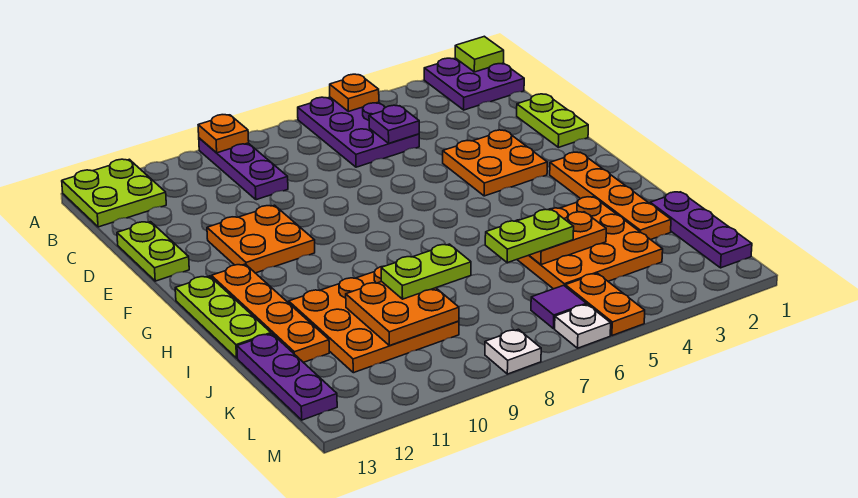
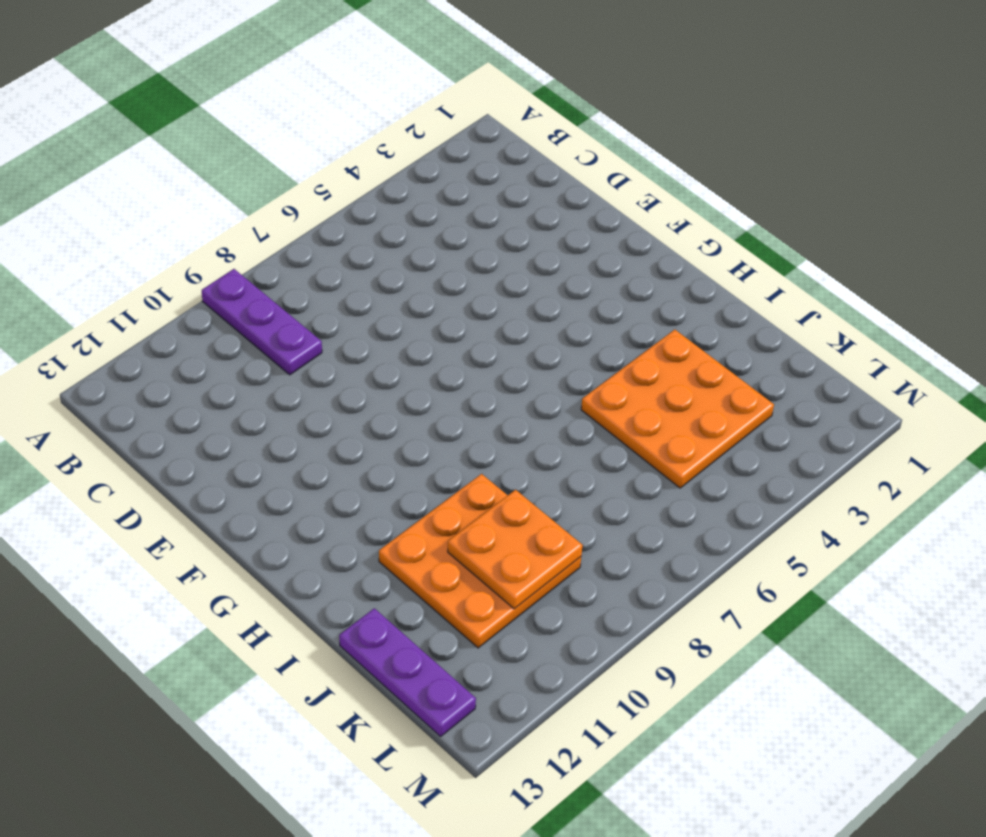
none -> purple plate A1:B2 level 1
none -> purple plate A5:C6 level 1
none -> lime plate A12:B13 level 1

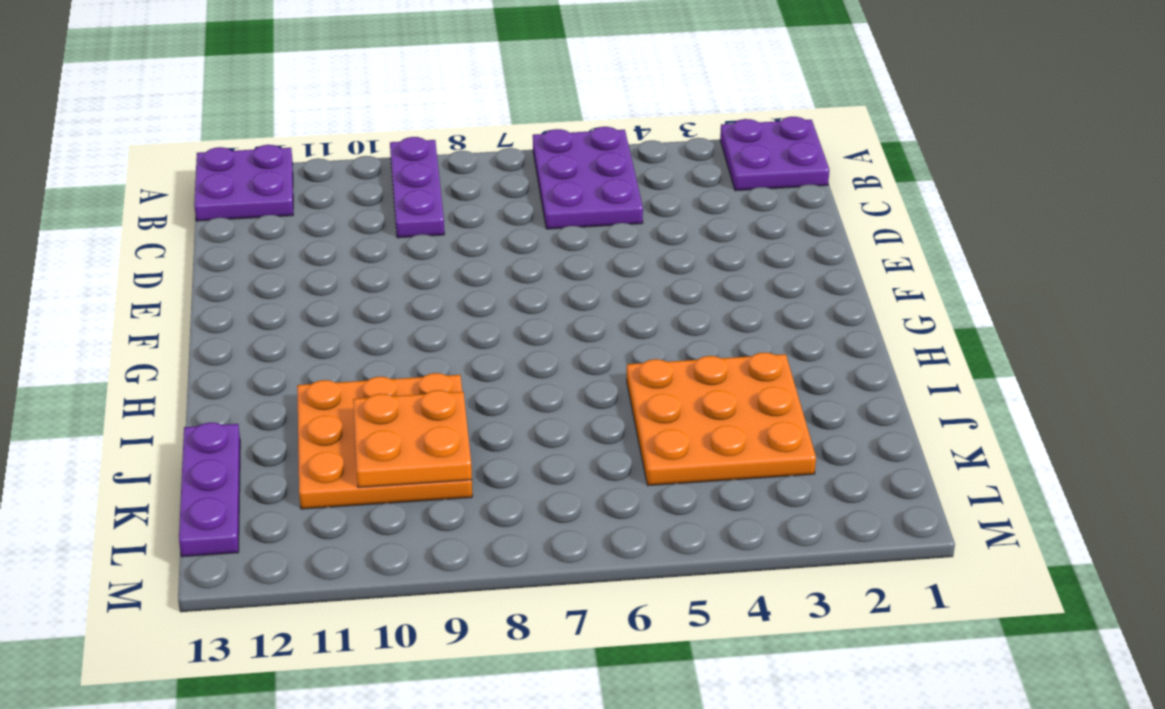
purple plate A12:B13 level 1 -> lime plate A12:B13 level 1
none -> lime plate D1:E1 level 1
none -> lime plate D13:E13 level 1
none -> orange plate E3:F4 level 1

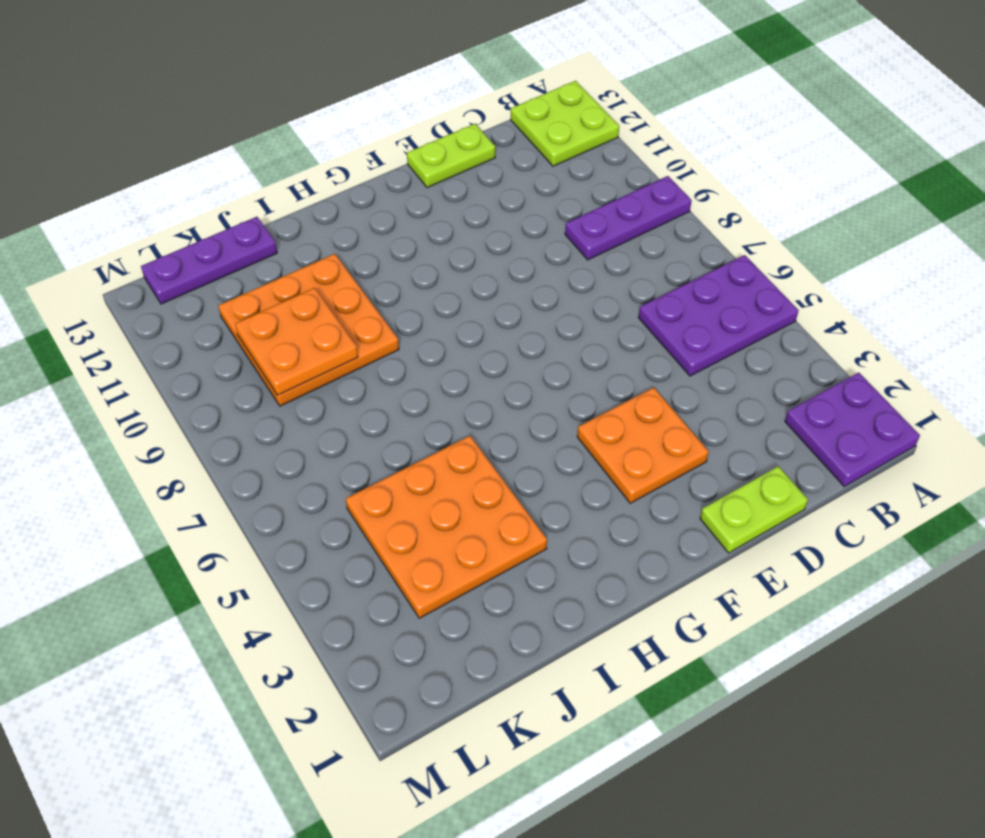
none -> orange plate E10:F11 level 1
none -> orange plate G2:J2 level 1
none -> orange plate G12:J12 level 1

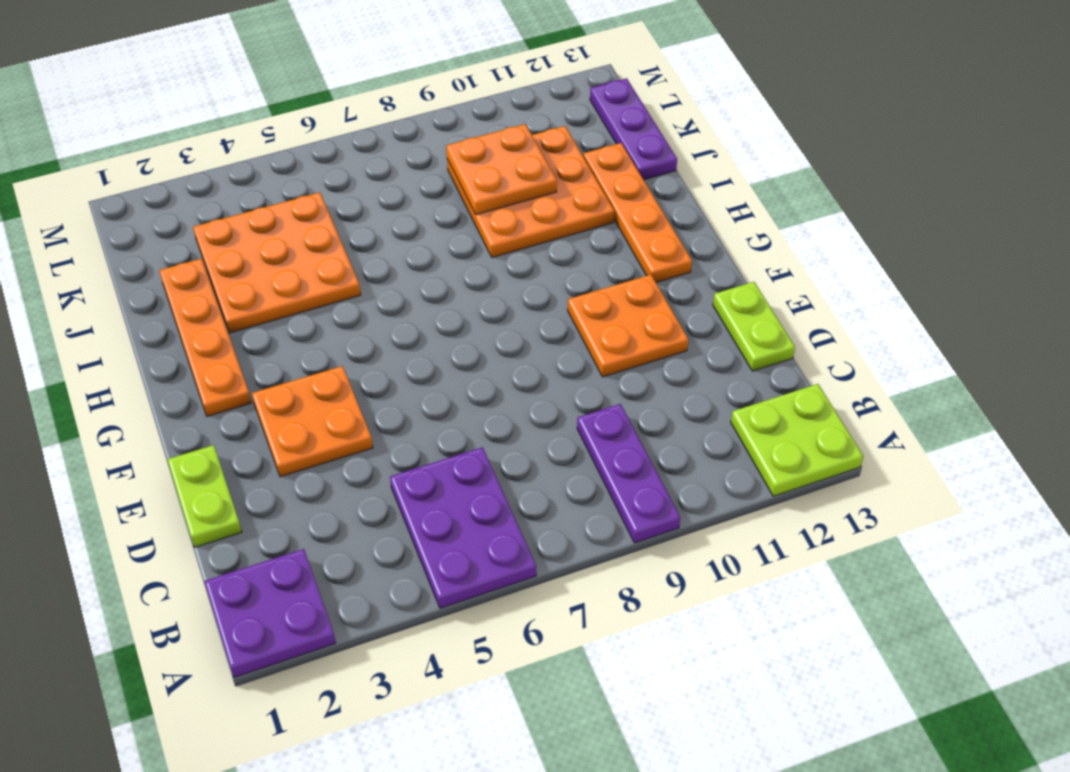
none -> lime plate G13:I13 level 1
none -> purple plate J1:L1 level 1
none -> orange plate L5:M5 level 1

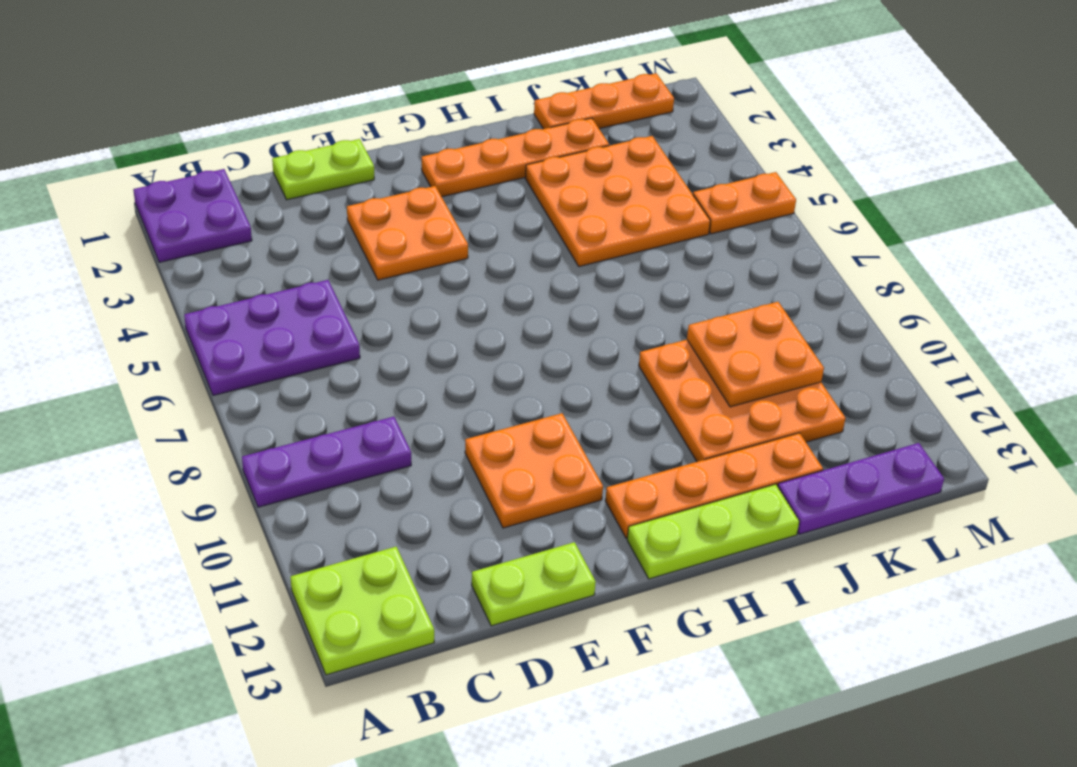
orange plate J1:L1 level 1 -> purple plate J1:L1 level 1
none -> purple tile L6 level 1
none -> white plate M6 level 1
none -> white plate M8 level 1

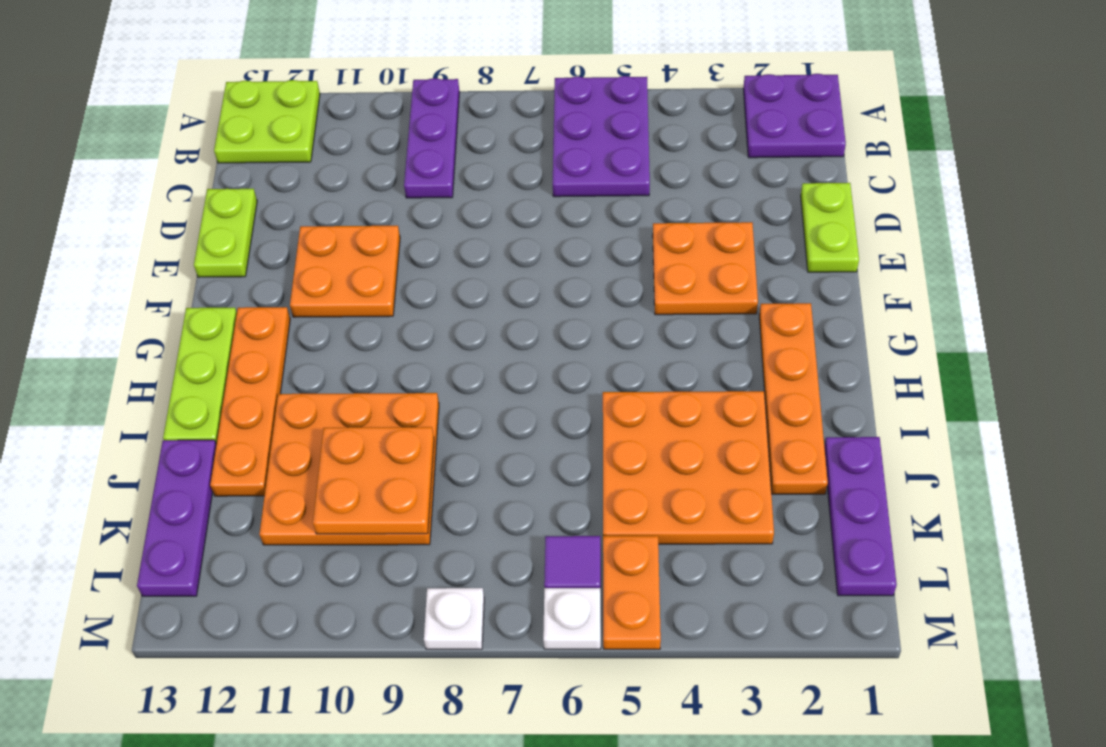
none -> lime tile A1 level 2
none -> orange plate A5 level 2
none -> orange plate A9 level 2

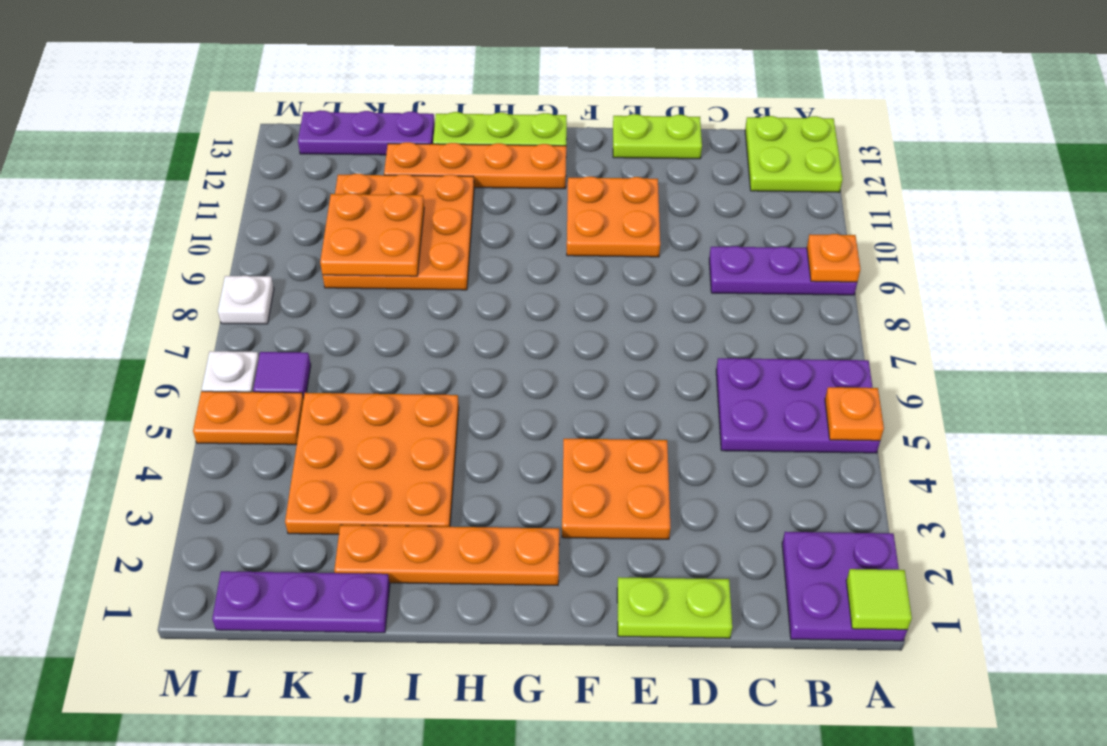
none -> purple plate C5 level 2
none -> orange plate J4:J5 level 2
none -> lime plate J5:J6 level 3

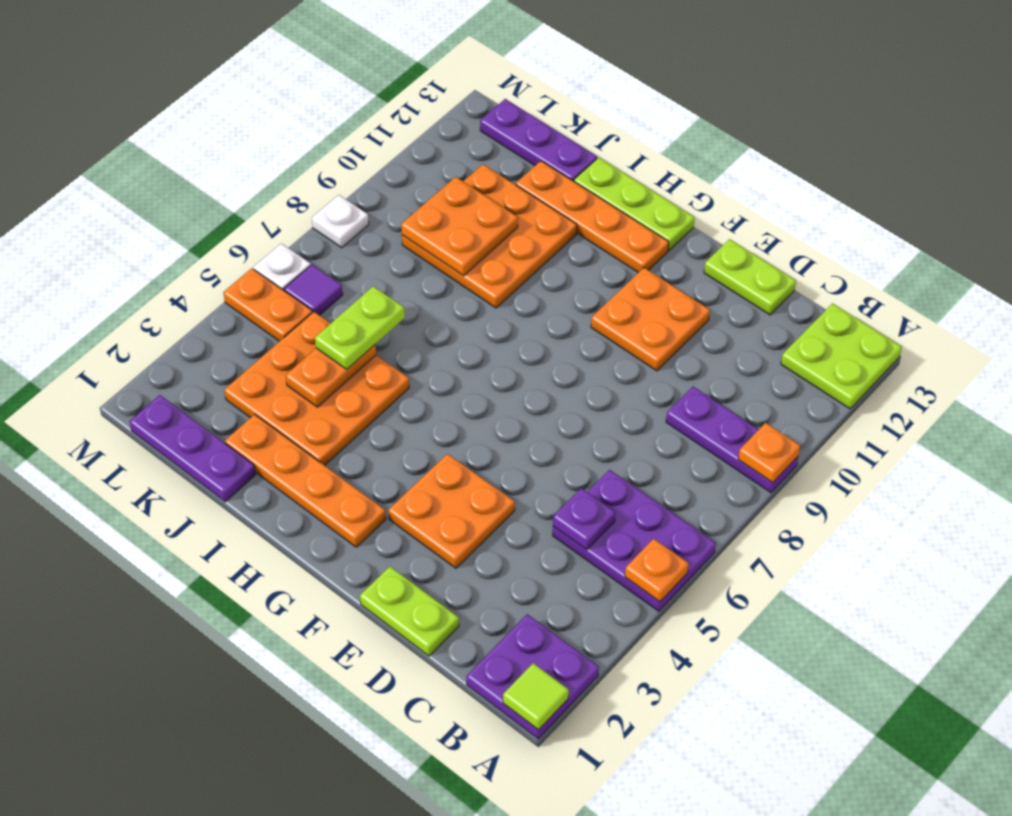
none -> lime plate J8:J9 level 3

